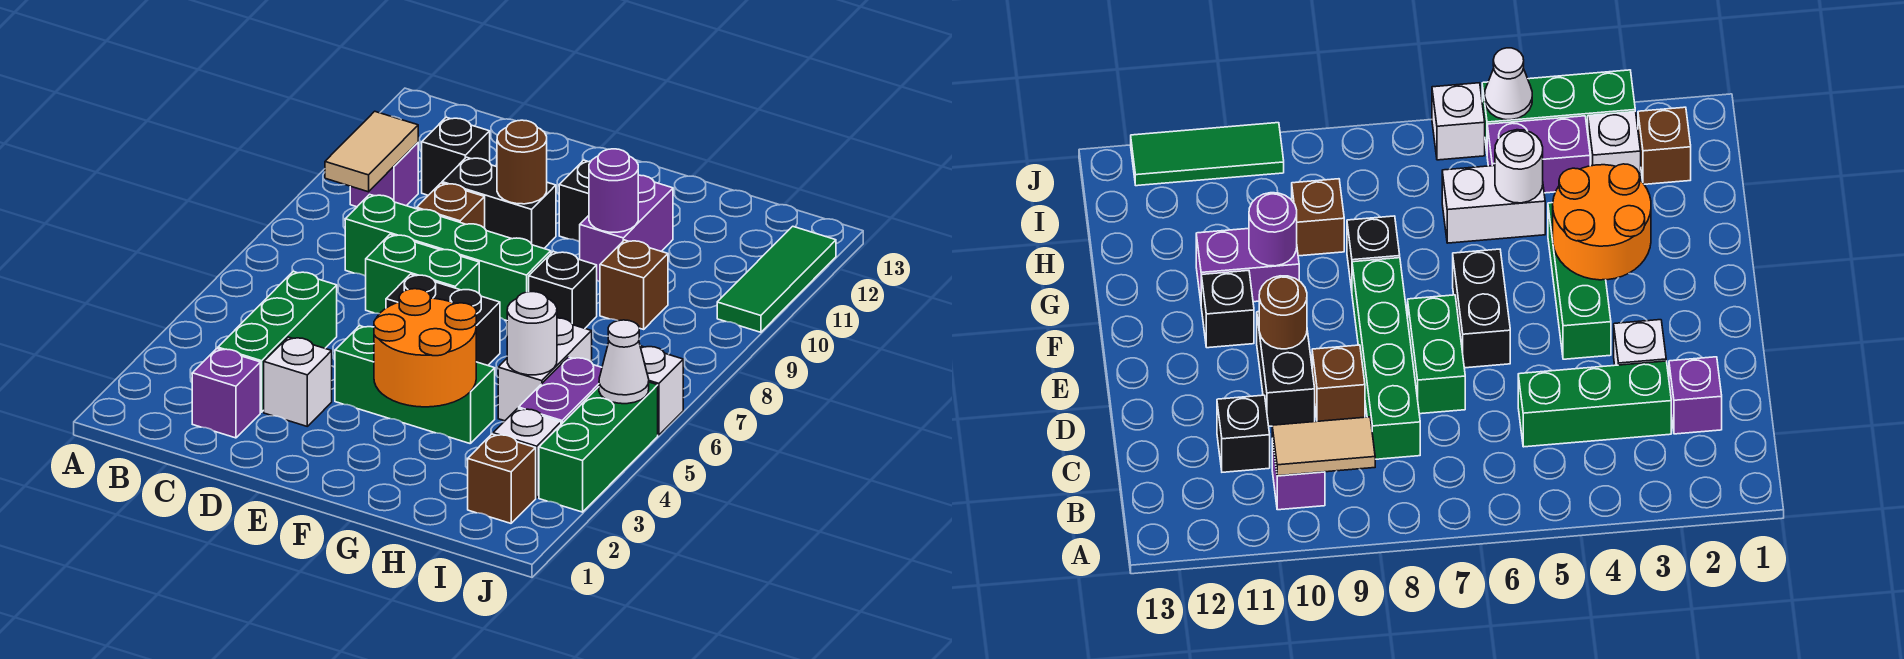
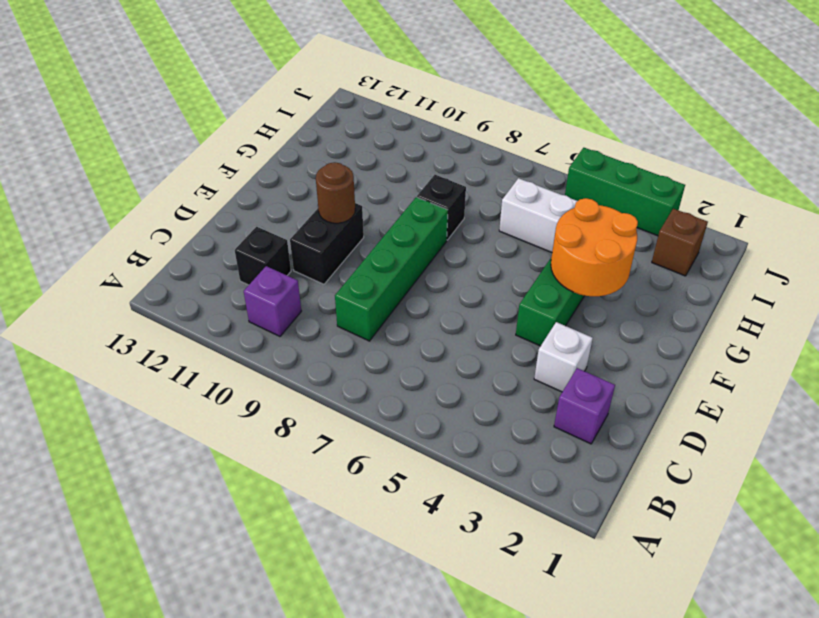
none -> green brick C3:C5 level 1
none -> green brick D7:E7 level 1
none -> brown brick D9 level 1

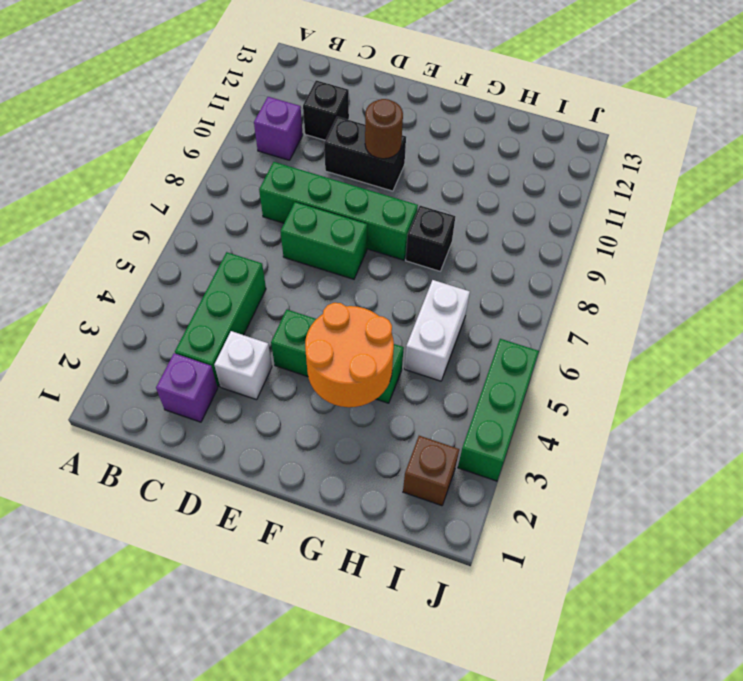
none -> brown brick D9 level 1
none -> black brick E6:F6 level 1
none -> black brick F11 level 1

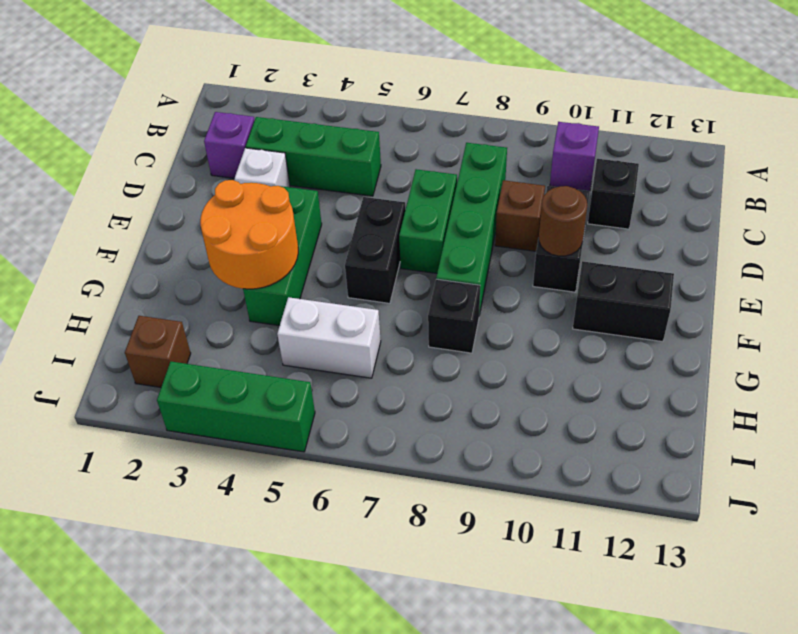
black brick F11:F12 level 1 -> black brick F11 level 1
none -> purple brick G10:G11 level 1
none -> brown brick H9 level 1
none -> white brick I3 level 1

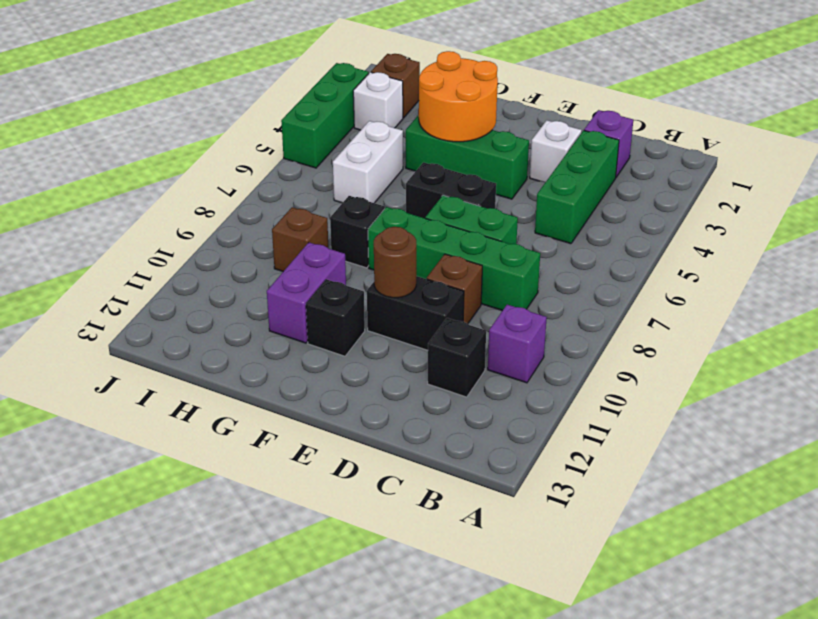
none -> purple brick I4:I5 level 1
none -> white brick J6 level 1
none -> green tile J10:J12 level 1

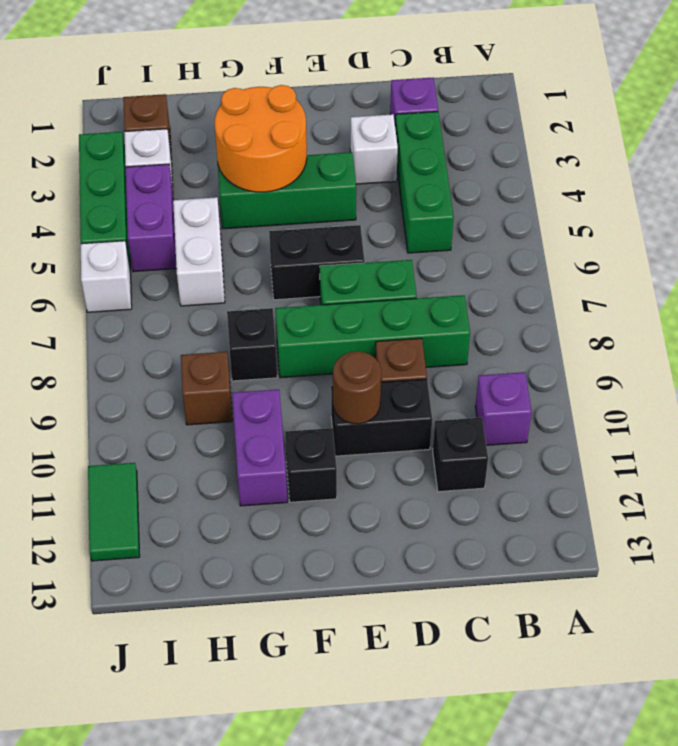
green tile J11:J12 level 1 -> green tile J10:J12 level 1
none -> tan tile B9:B10 level 2
none -> purple round brick G10 level 2
none -> white round brick H5 level 2

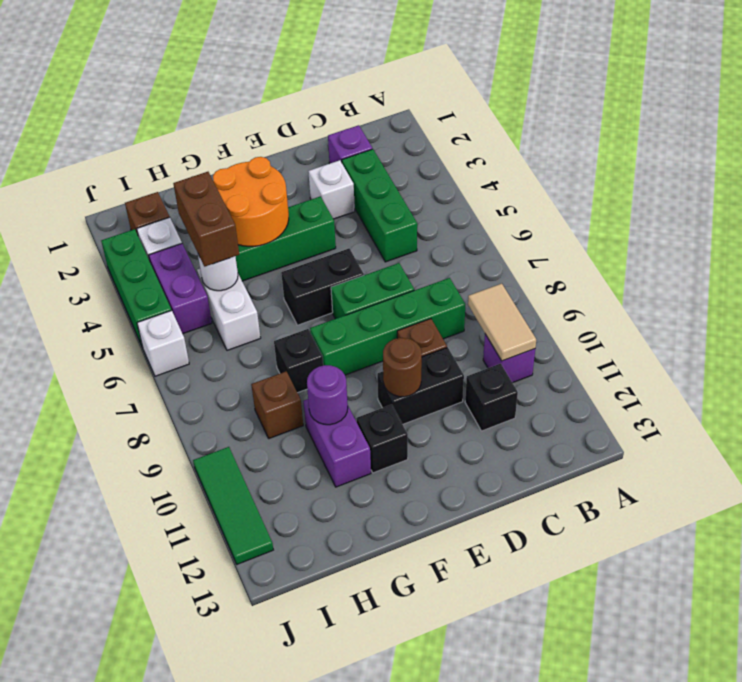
brown brick H4:H5 level 3 -> none
none -> white cone J5 level 2

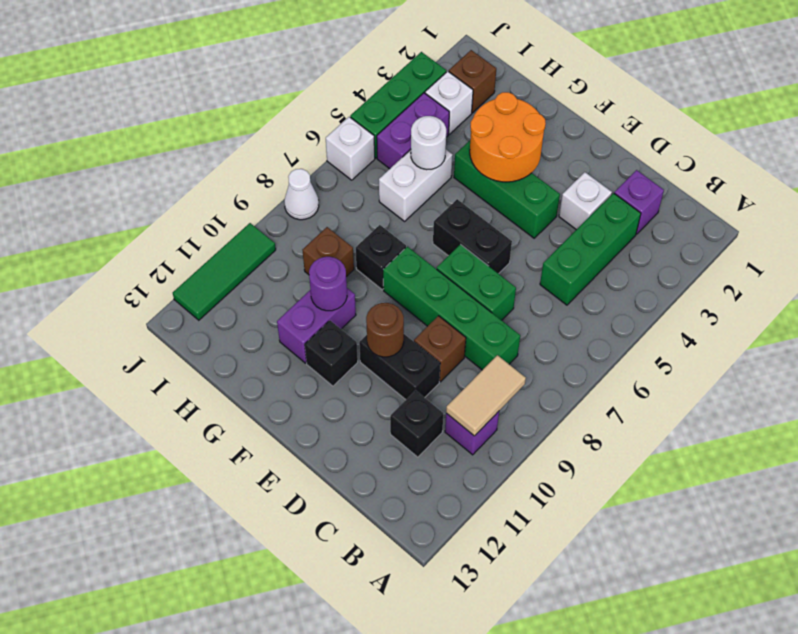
white cone J8 level 1 -> white cone J5 level 2

